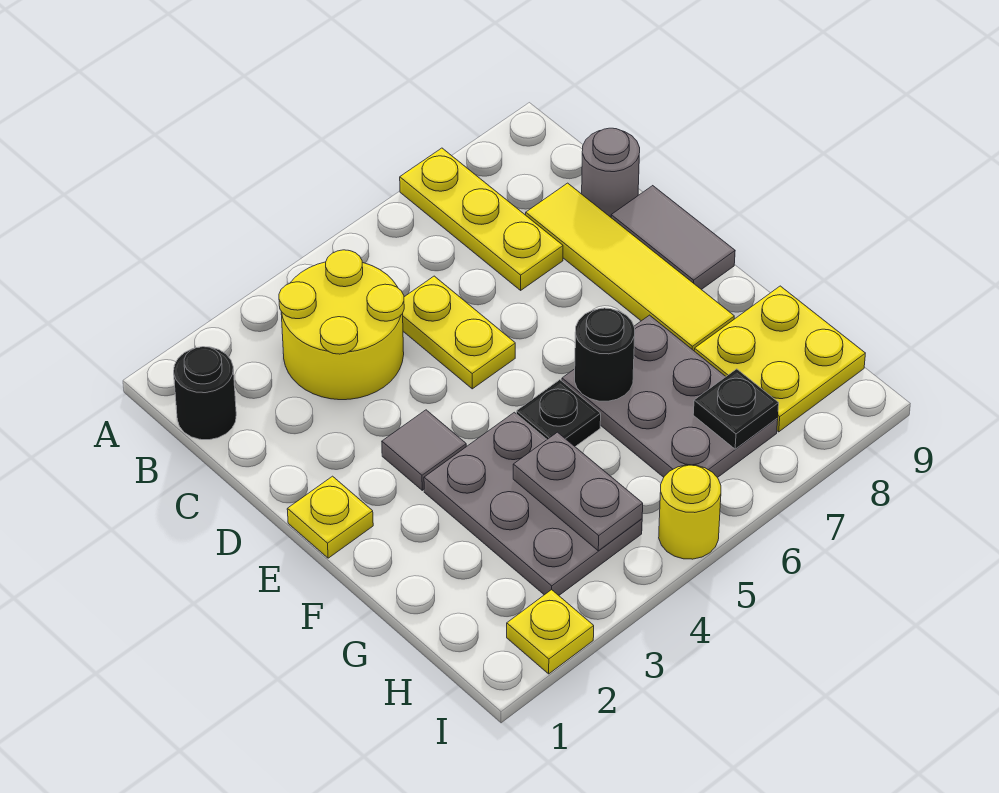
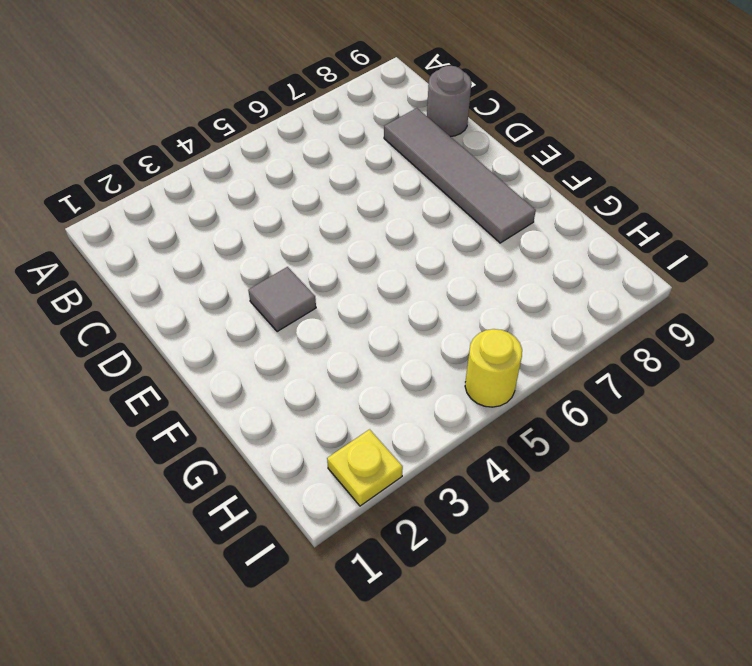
grey tile C8:F8 level 1 -> yellow tile C8:F8 level 1
none -> yellow plate A7:C7 level 1
none -> black round brick B1 level 1
none -> yellow round brick B3:C4 level 1

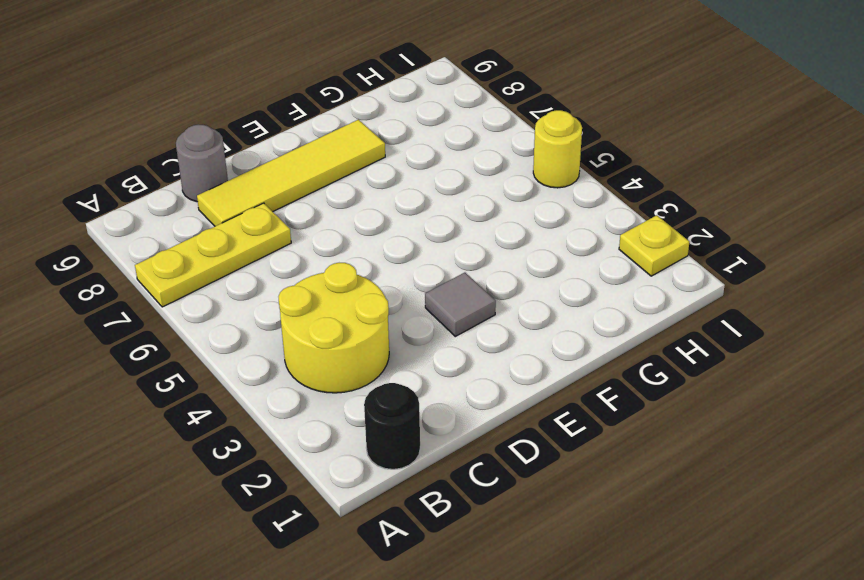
none -> yellow plate C5:D5 level 1
none -> grey tile D9:E9 level 1
none -> yellow plate E1 level 1

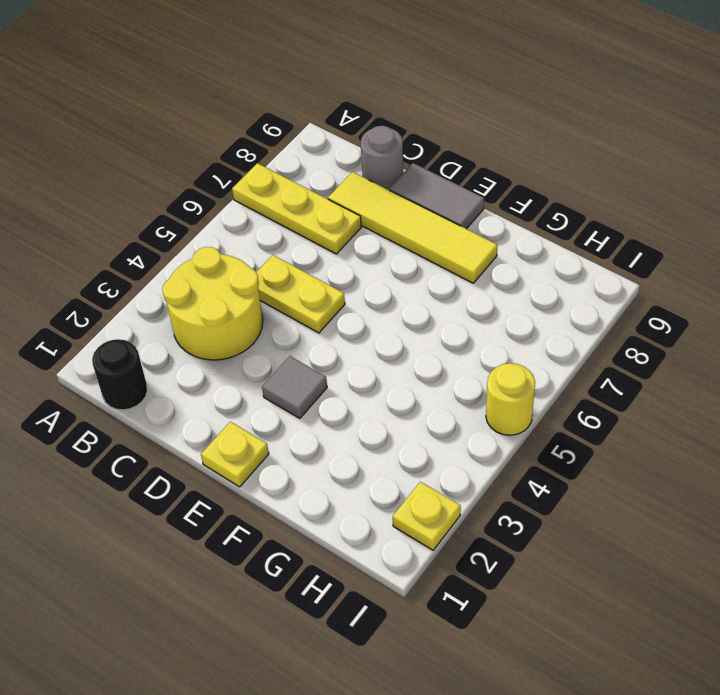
none -> grey plate F3:H4 level 1
none -> black plate F5 level 1
none -> grey plate F6:H7 level 1

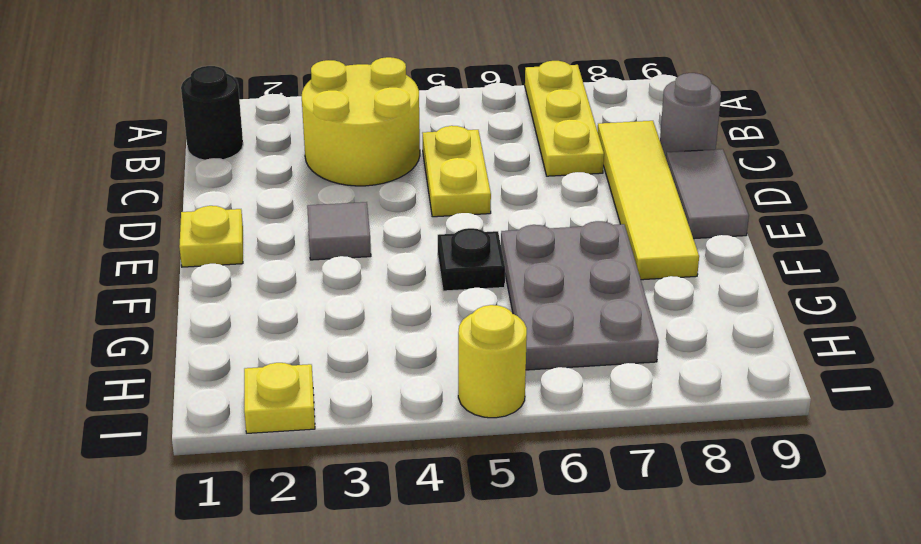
none -> grey plate F3:H4 level 1
none -> yellow plate G8:H9 level 1
none -> black round brick F6 level 2

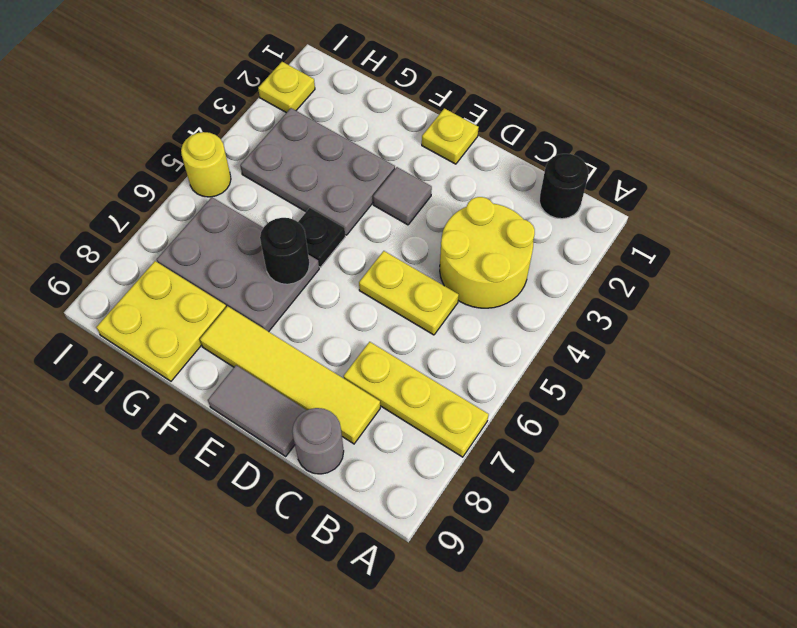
none -> grey plate G4:H4 level 2
none -> black plate H7 level 2

